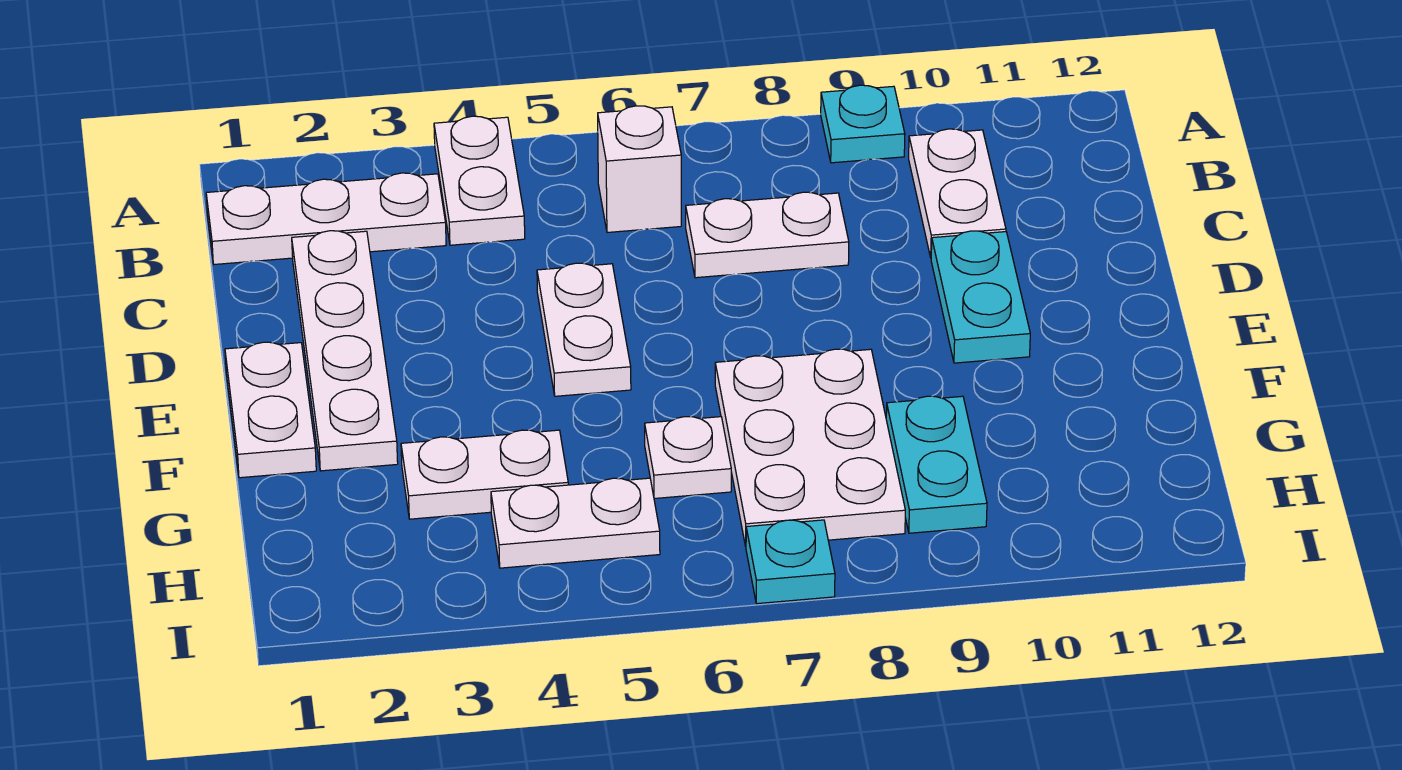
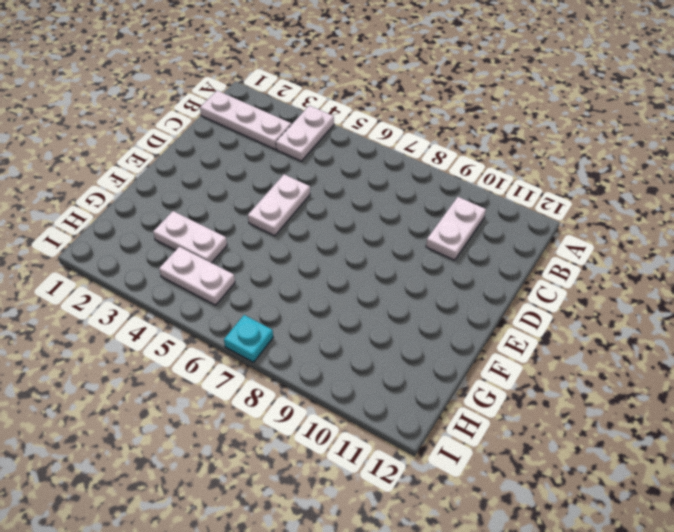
none -> cyan plate A9 level 1
none -> white brick B6 level 1
none -> white plate C2:F2 level 1

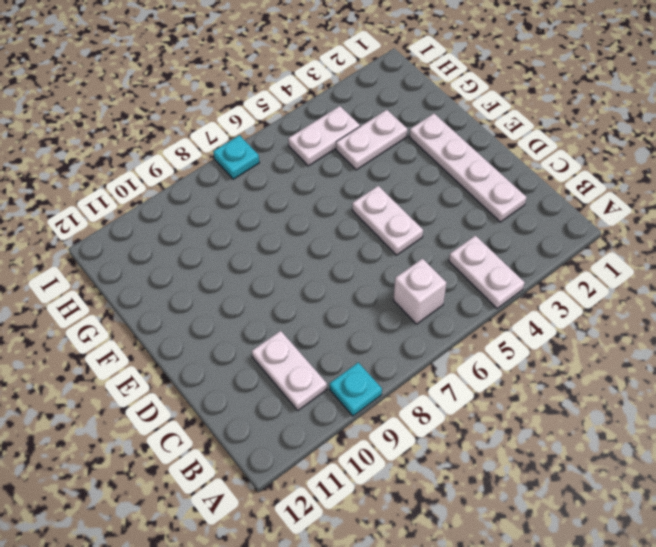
none -> white plate B1:B3 level 1
none -> white plate C7:C8 level 1
none -> cyan plate D10:E10 level 1

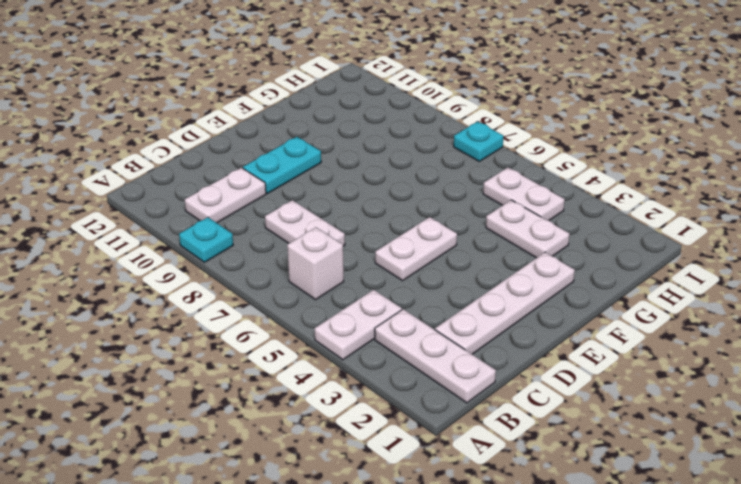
none -> white plate E1:F1 level 1
none -> white plate F7:H8 level 1
none -> white plate G6 level 1

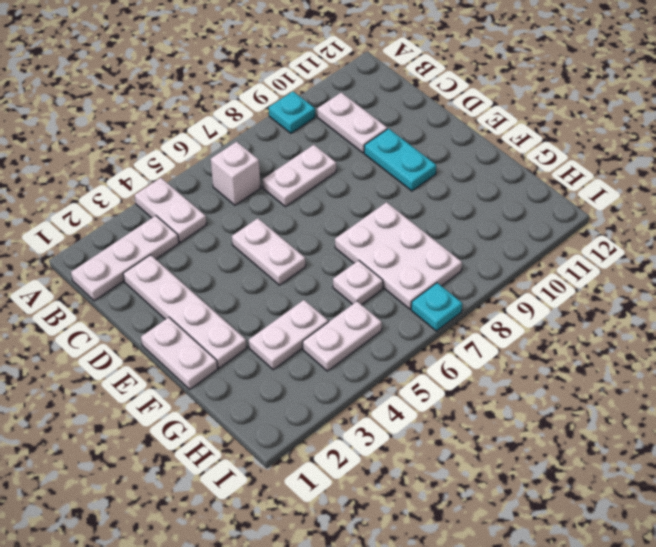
none -> cyan plate G9:H9 level 1

